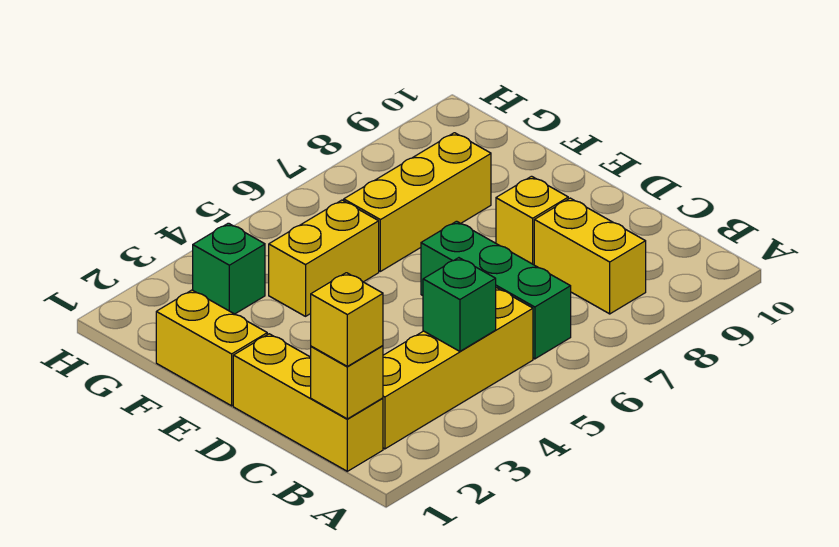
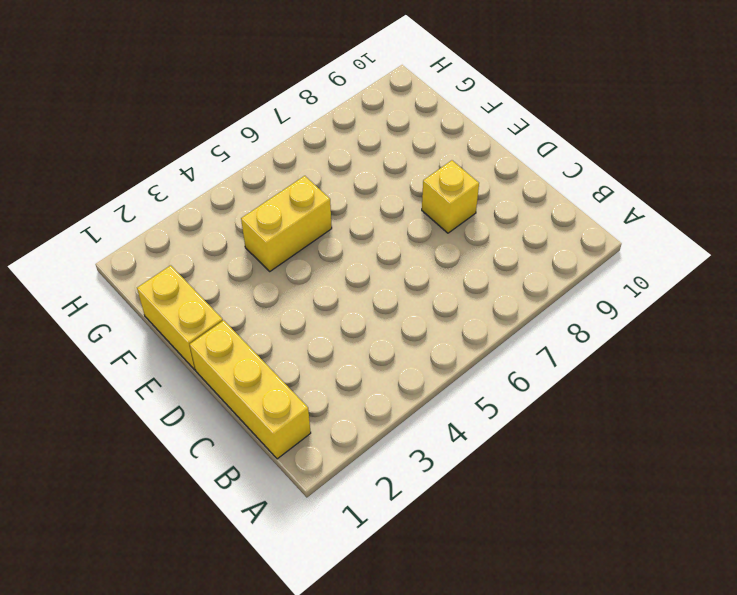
none -> yellow brick B2:B5 level 1
none -> green brick B6:D6 level 1
none -> yellow brick B8:C8 level 1

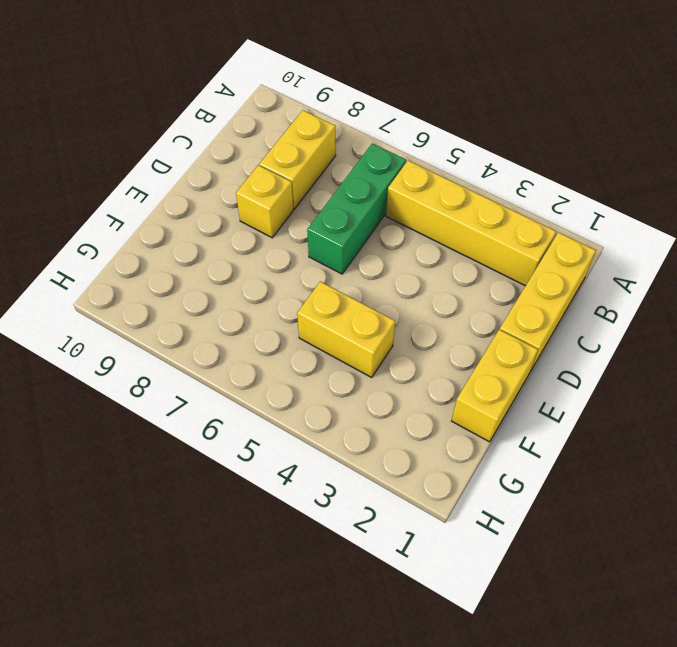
none -> yellow brick F6:F8 level 1
none -> green brick G3 level 1
none -> yellow brick B1 level 2

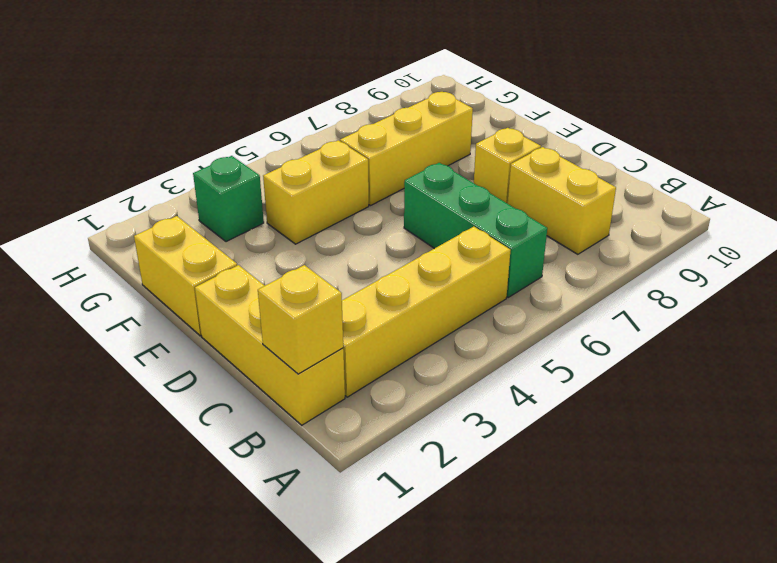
none -> green brick B4 level 2
none -> yellow brick B1 level 3

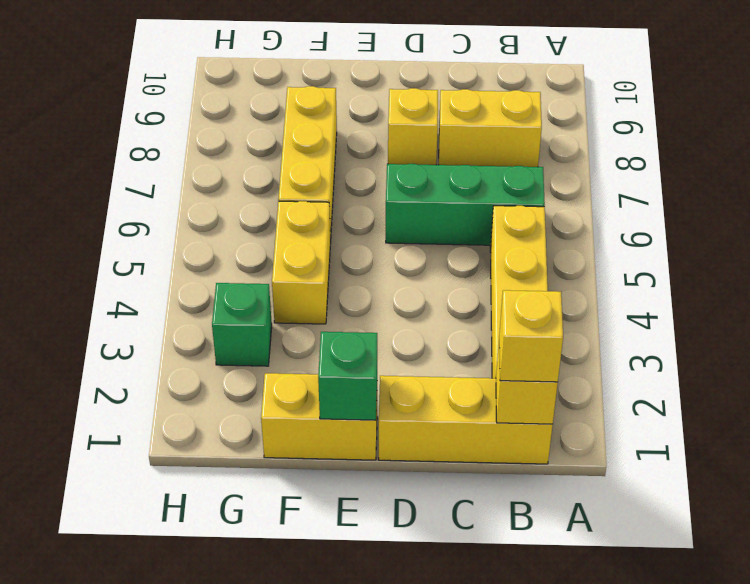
green brick E1 level 2 -> green brick B4 level 2

